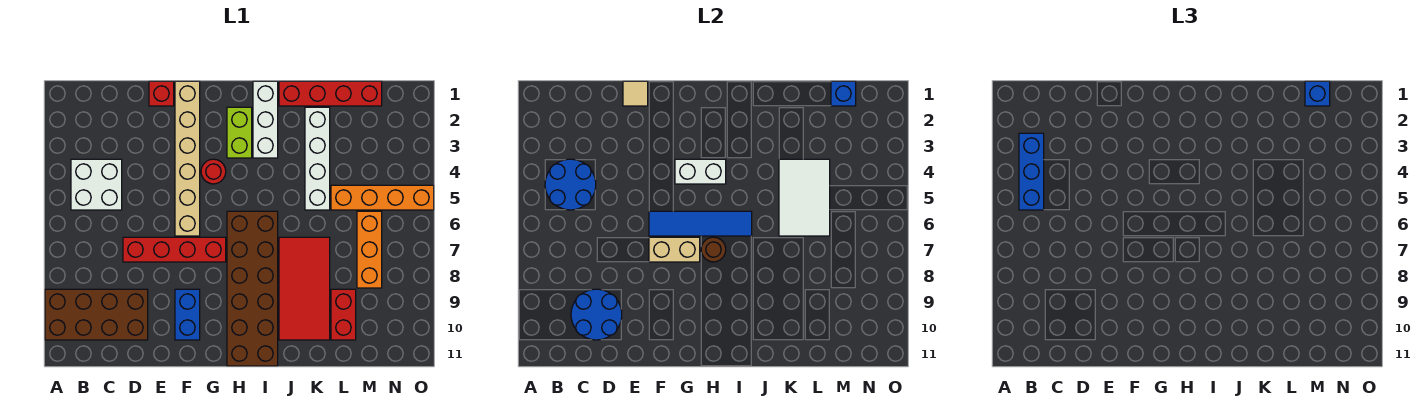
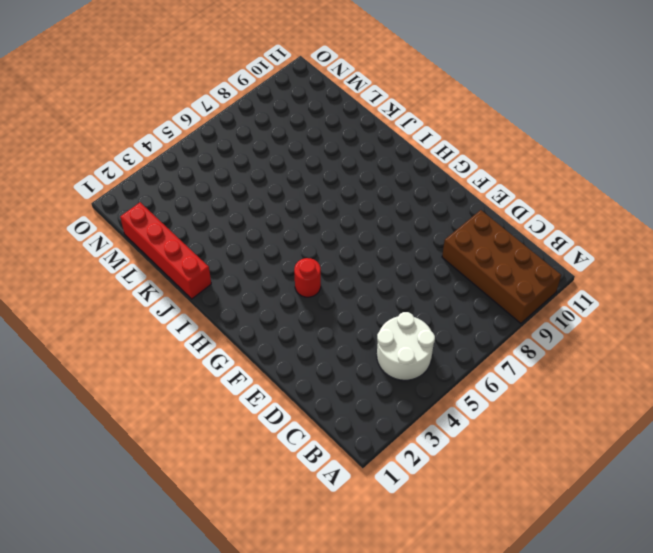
white round brick B4:C5 level 1 -> white brick B4:C5 level 1
none -> red brick D7:G7 level 1
none -> red brick E1 level 1
none -> tan brick F1:F6 level 1

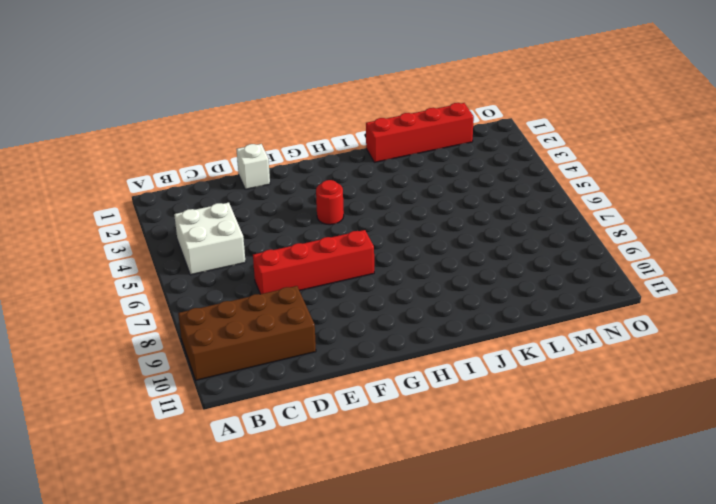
white brick E1 level 1 -> red brick E1 level 1
none -> tan brick F1:F6 level 1
none -> blue brick F9:F10 level 1
none -> lime brick H2:H3 level 1

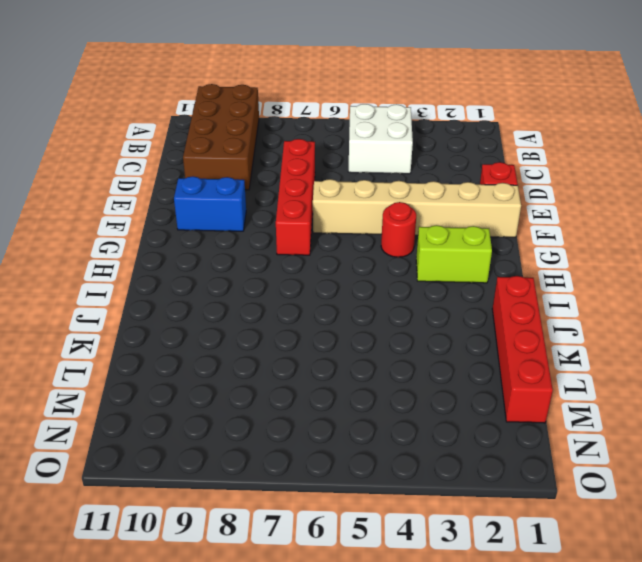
none -> brown brick H6:I11 level 1
none -> white brick I1:I3 level 1
none -> red tile J7:K10 level 1

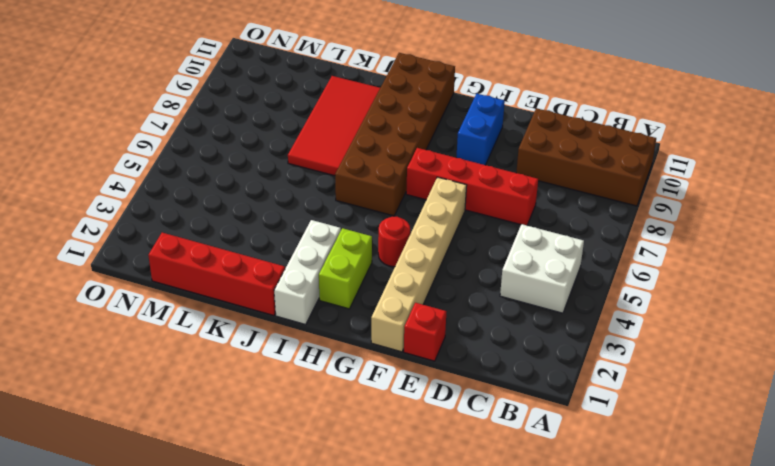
none -> white brick K2:K5 level 1
none -> orange brick L5:O5 level 1
none -> red brick L9:L10 level 1

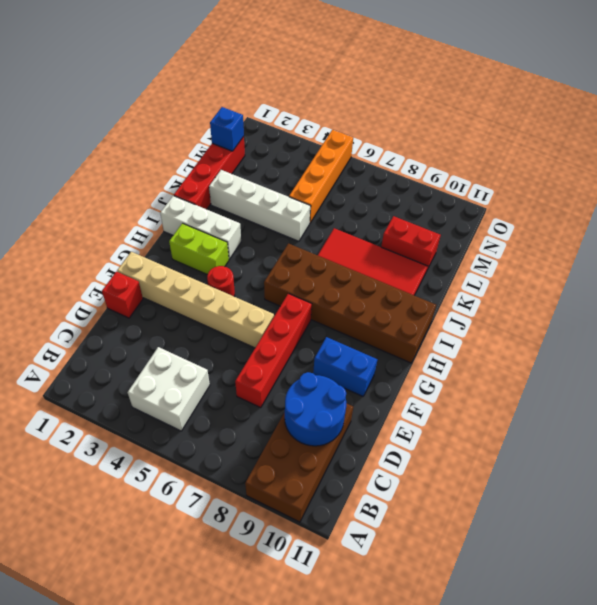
none -> orange brick M6:M8 level 1
none -> blue round brick B4:C5 level 2
none -> tan tile E1 level 2

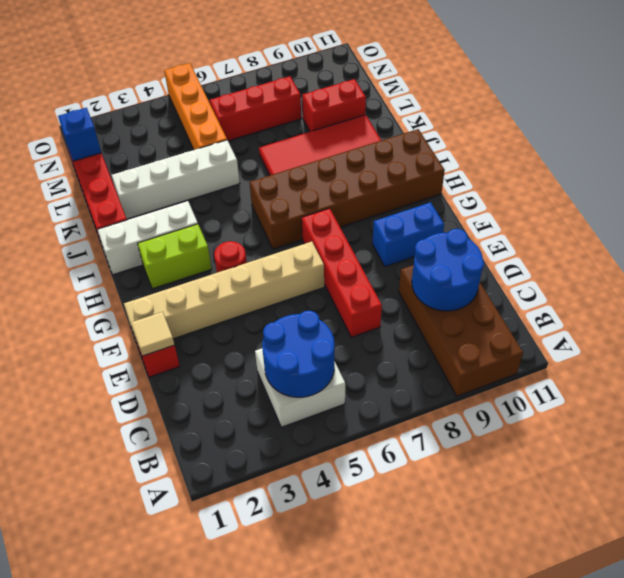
red brick M6:M8 level 1 -> orange brick M6:M8 level 1
none -> blue tile F6:I6 level 2
none -> tan brick F7:G7 level 2
none -> white brick G4:H4 level 2

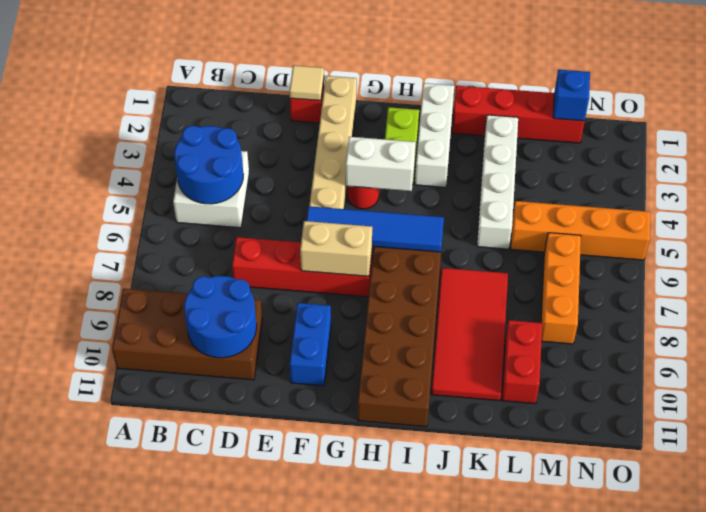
none -> brown round brick H7 level 2
none -> white tile K4:L6 level 2
none -> blue brick B3:B5 level 3

